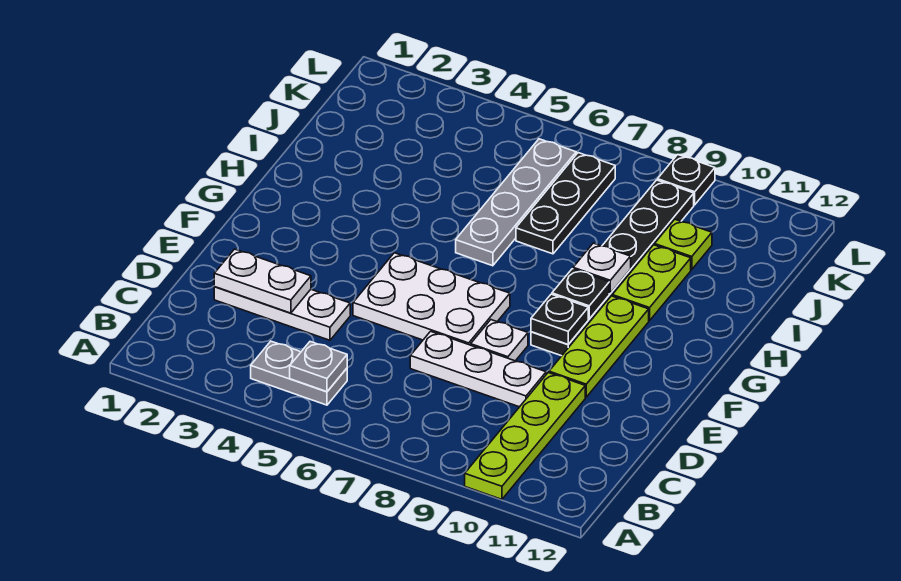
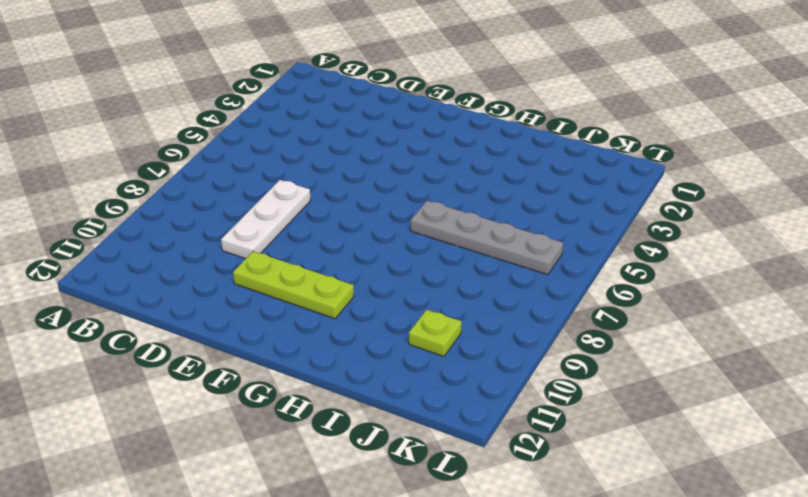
none -> lime plate A10:D10 level 1
none -> grey plate B4:B5 level 1
none -> white plate D2:D4 level 1

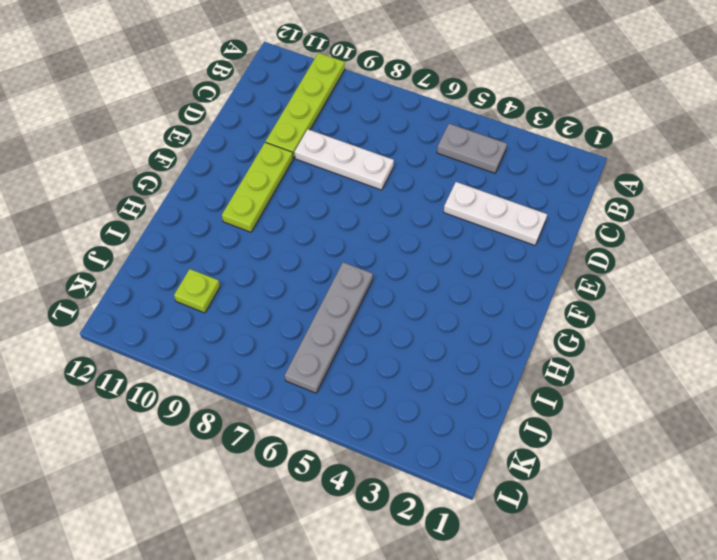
none -> white plate E5:F7 level 1
none -> white plate E8 level 1
none -> black plate F9:K9 level 1

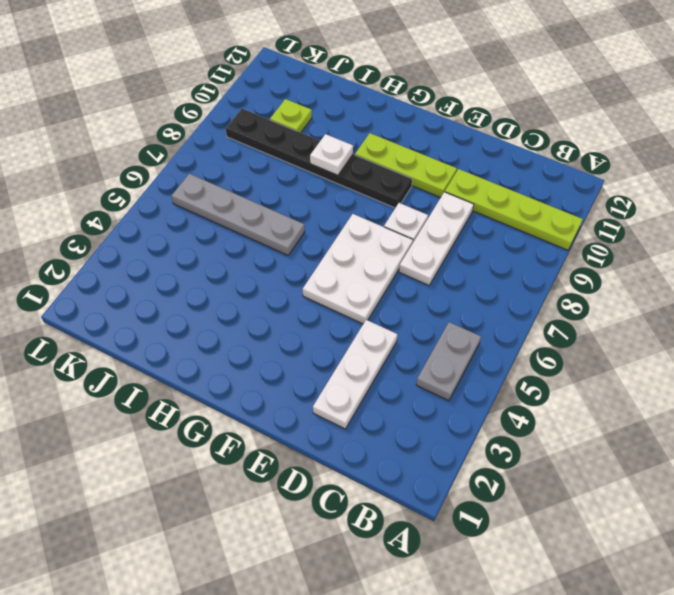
none -> lime plate H10:I10 level 1
none -> black plate I7:K7 level 1
none -> black plate L9 level 1

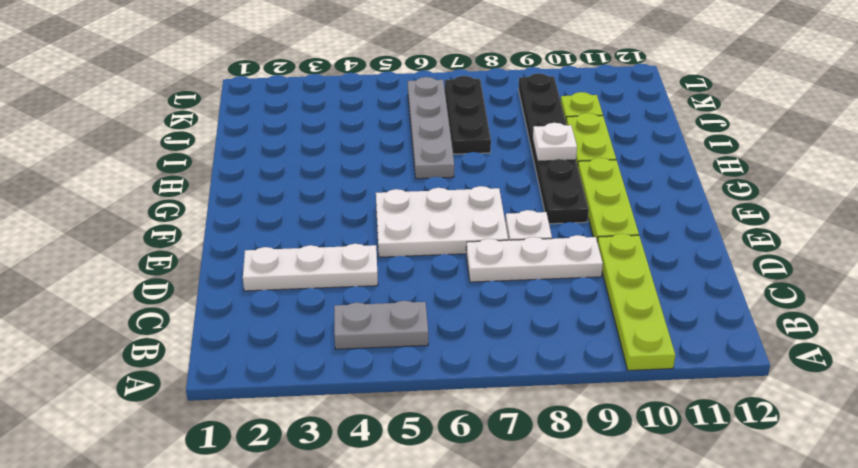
none -> black plate L9 level 1
none -> grey plate B5 level 2
none -> white plate D2:D3 level 2

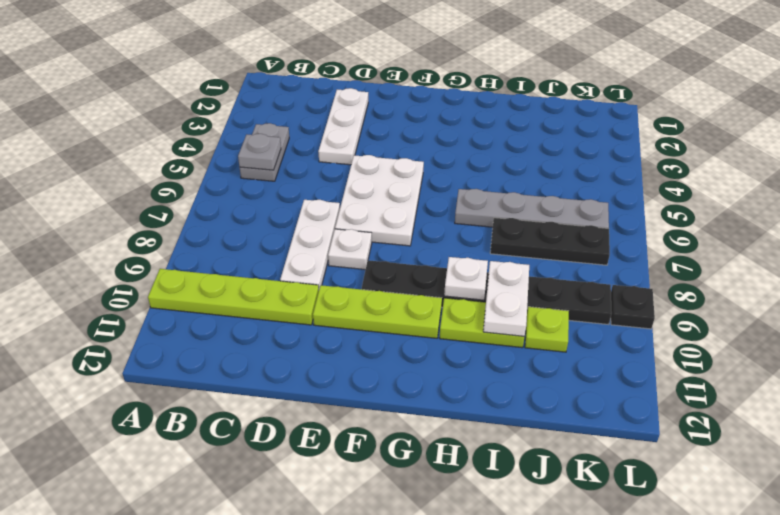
white plate I9:I10 level 2 -> white plate D2:D3 level 2
none -> black plate F9 level 2
none -> black plate G9 level 2

